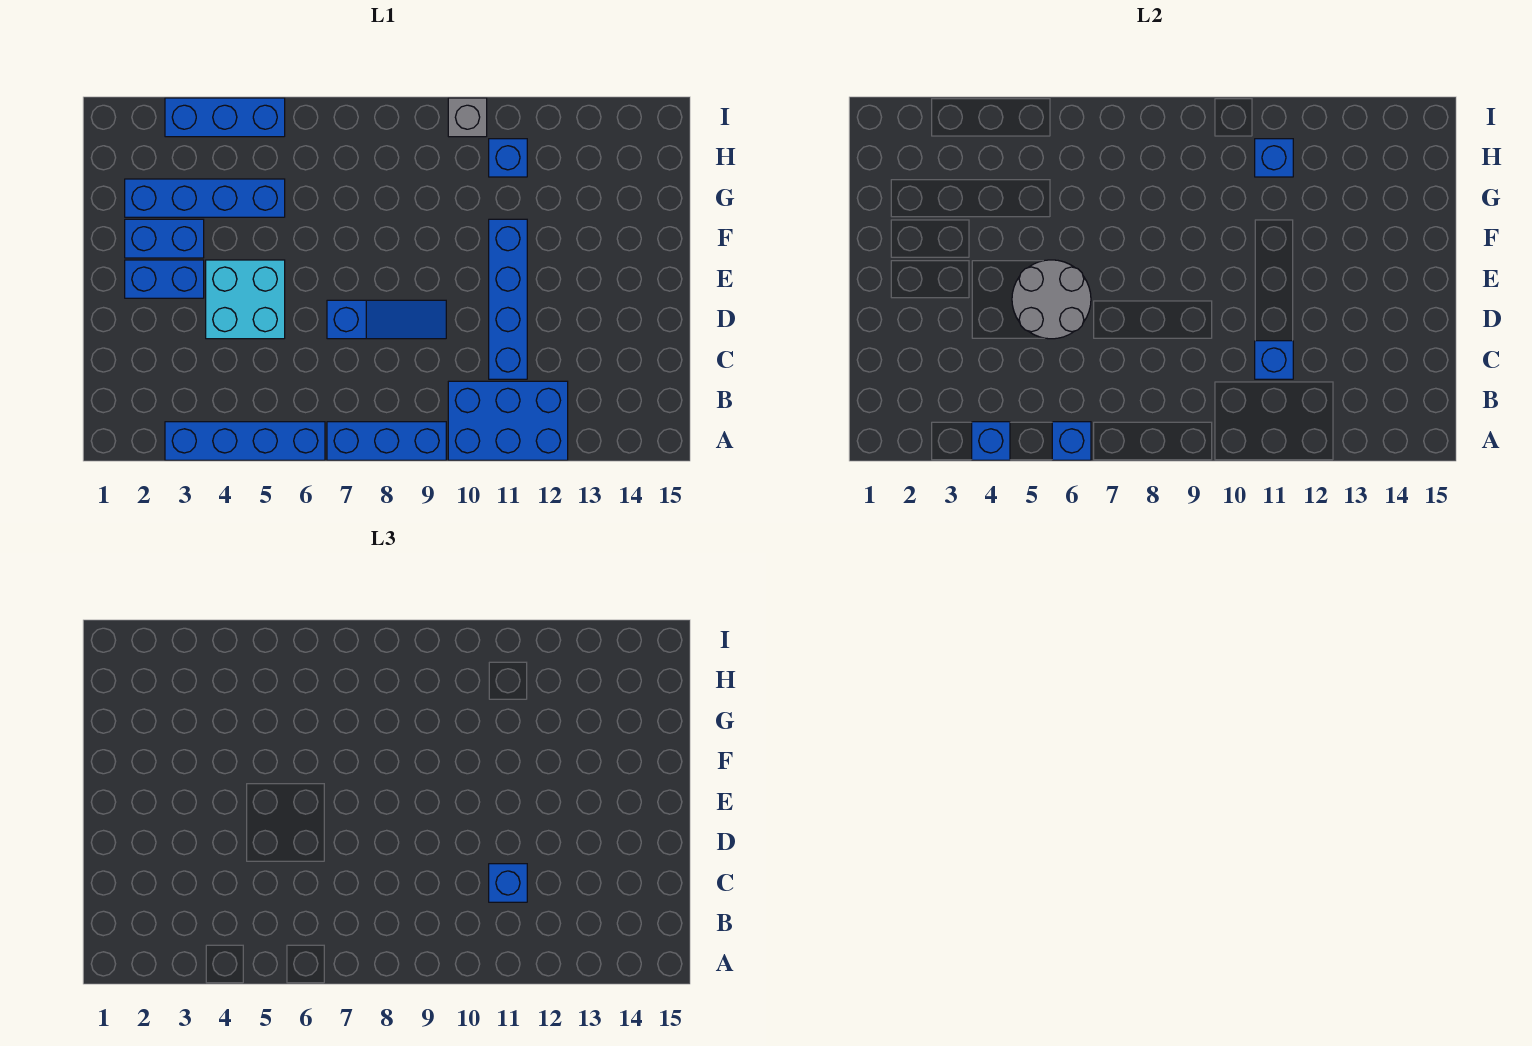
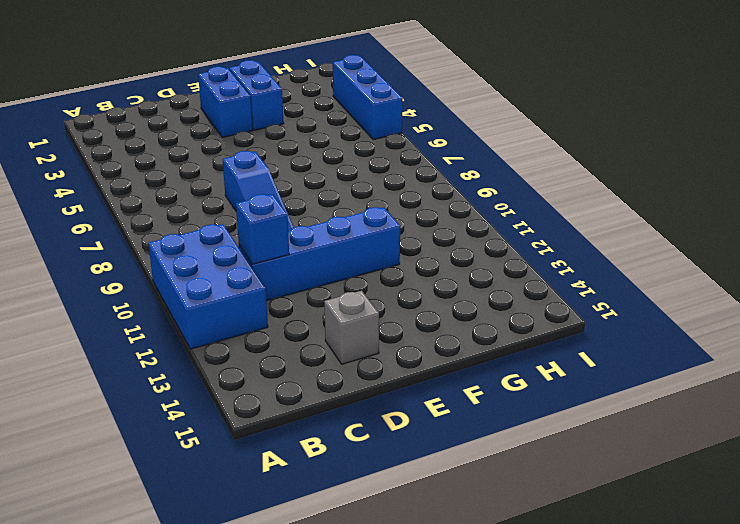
grey brick D14 level 1 -> grey brick I10 level 1
none -> blue brick A3:A6 level 1
none -> blue brick A7:A9 level 1
none -> cyan brick D4:E5 level 1

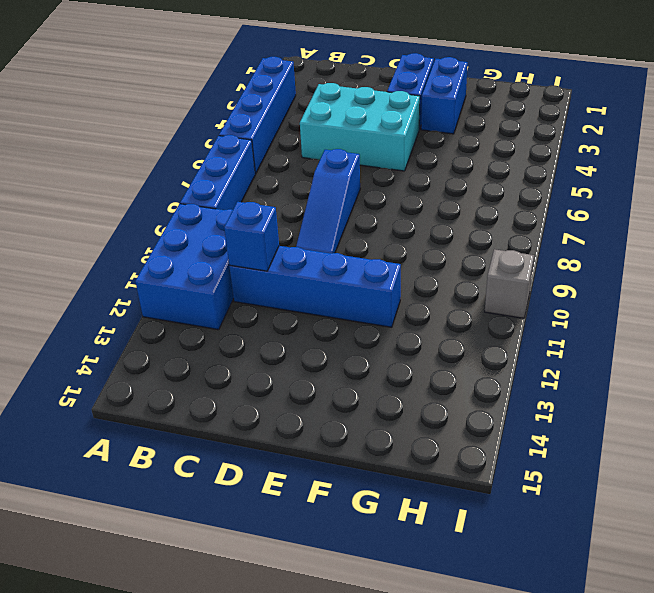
cyan brick C4:E5 level 1 -> cyan brick D4:E5 level 1
none -> blue brick G2:G5 level 1
none -> blue brick H11 level 1
none -> blue brick I3:I5 level 1

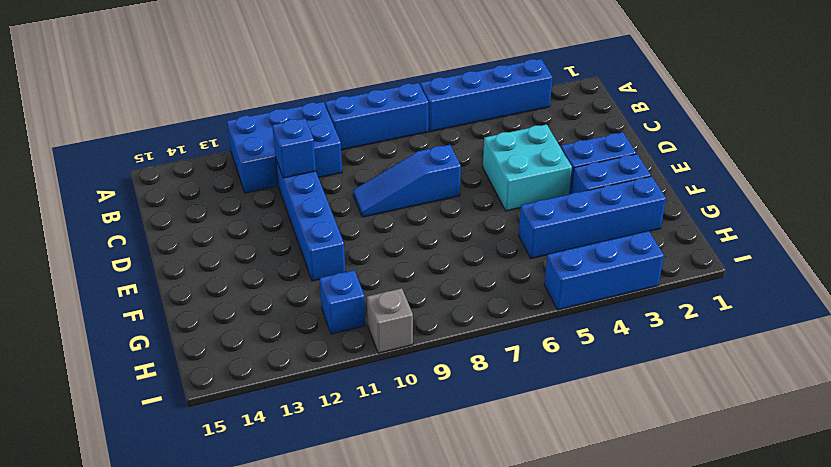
none -> blue brick A4 level 2
none -> blue brick A6 level 2
none -> grey round brick D5:E6 level 2

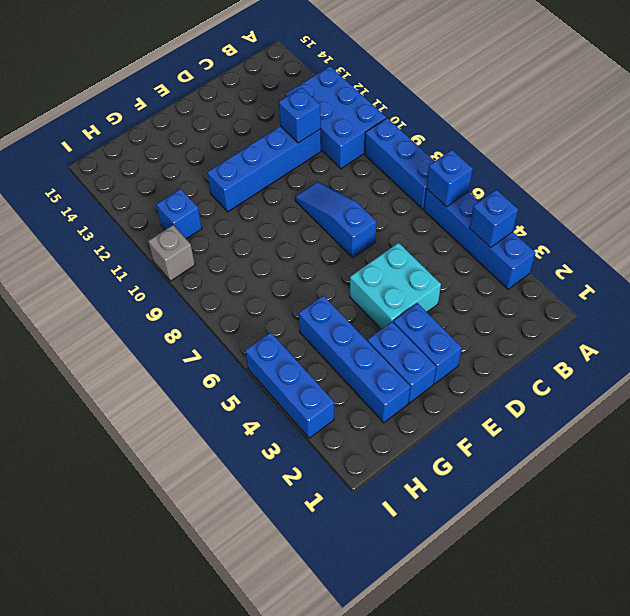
none -> grey round brick D5:E6 level 2
none -> blue brick H11 level 2
none -> blue brick C11 level 3

